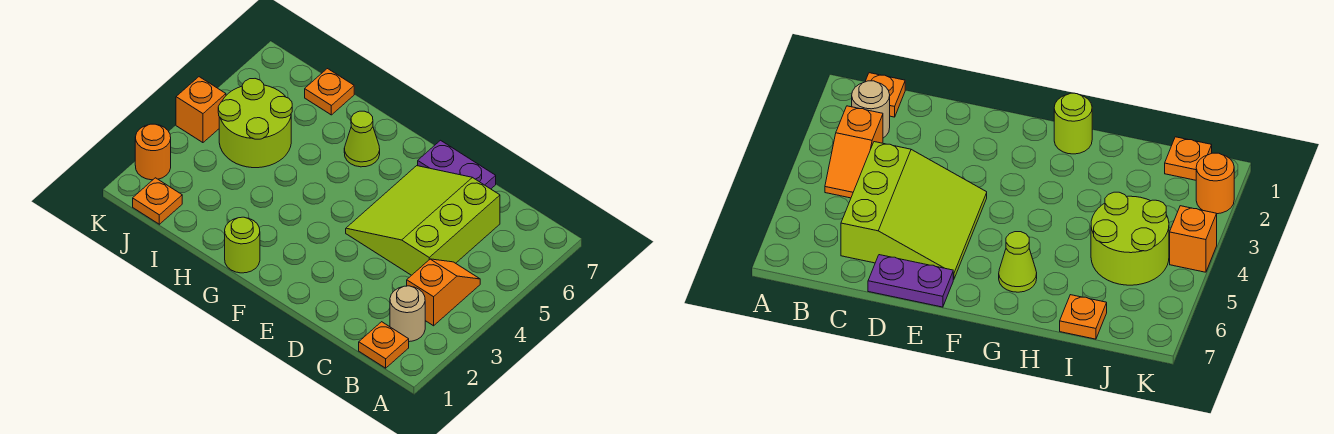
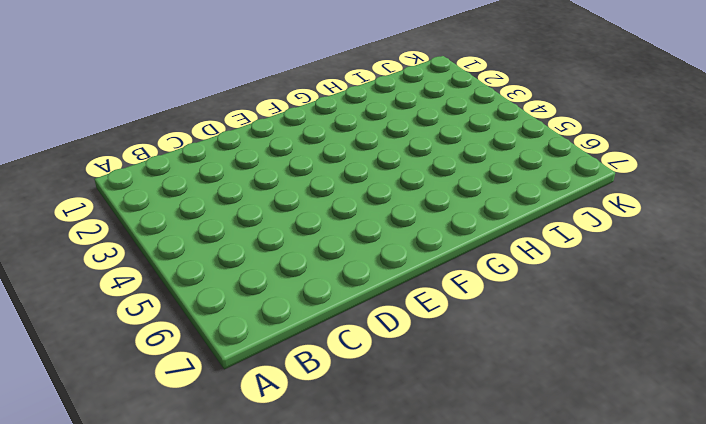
none -> orange plate B1 level 1
none -> tan round brick B2 level 1
none -> orange slope B3:B4 level 1 top 3

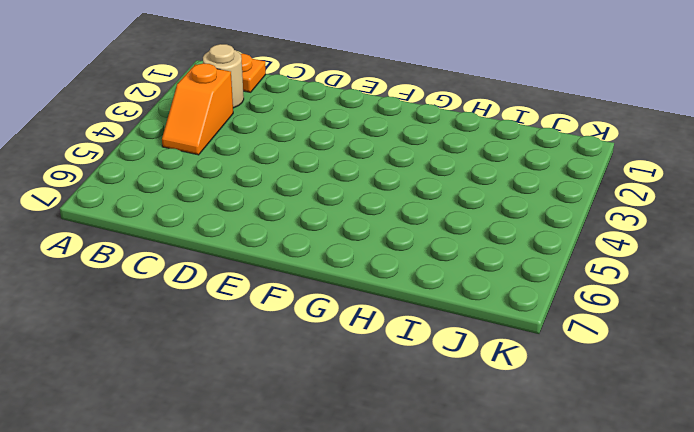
none -> lime slope C4:E6 level 1 top C
none -> purple plate D7:E7 level 1
none -> lime round brick G1 level 1

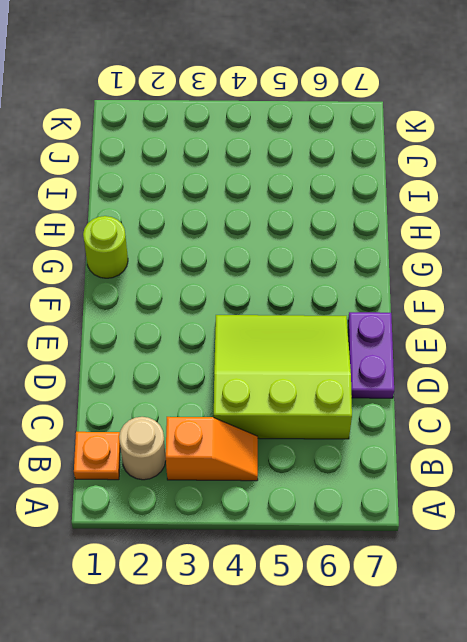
none -> lime cone G6 level 1
none -> lime round brick I4:J5 level 1
none -> orange plate I7 level 1

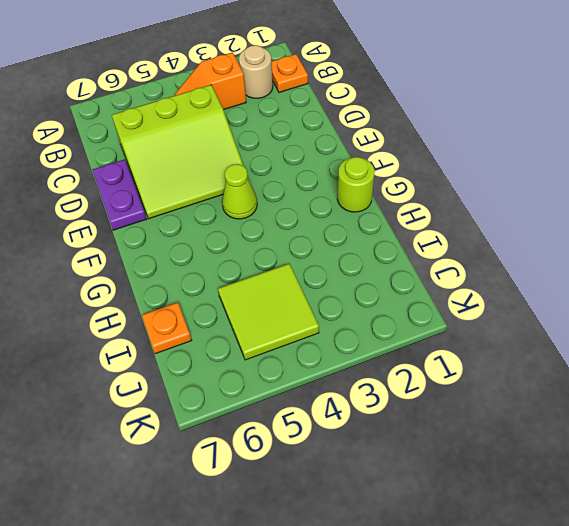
lime cone F4 level 1 -> lime cone G6 level 1
lime tile I4:J5 level 1 -> lime round brick I4:J5 level 1
none -> orange plate J1 level 1
none -> orange round brick K2 level 1
none -> orange brick K4 level 1

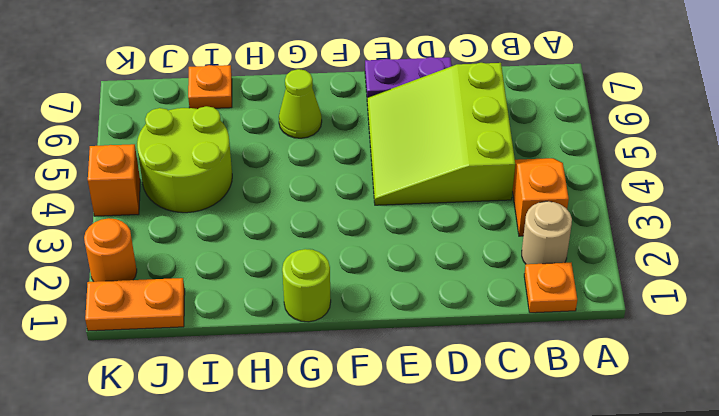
orange plate J1:K1 level 1 -> orange plate J1 level 1

